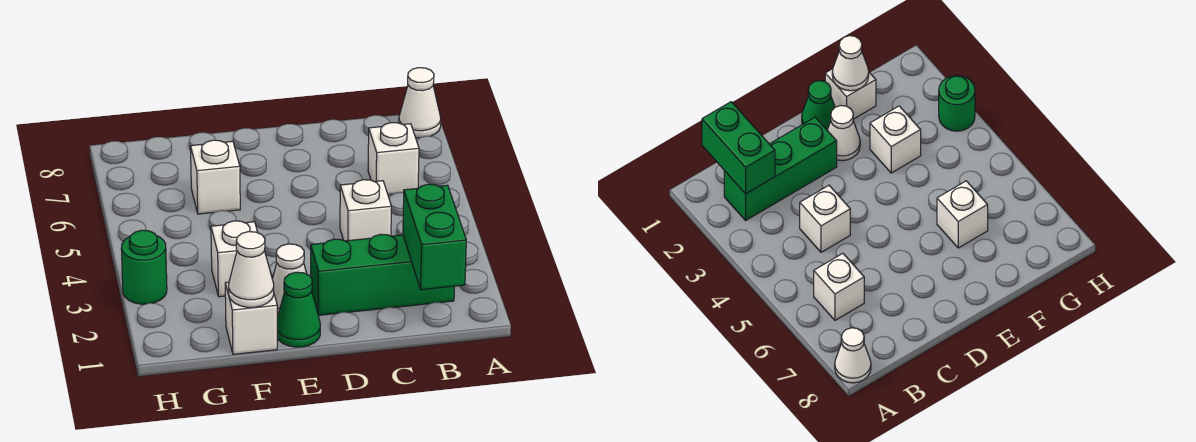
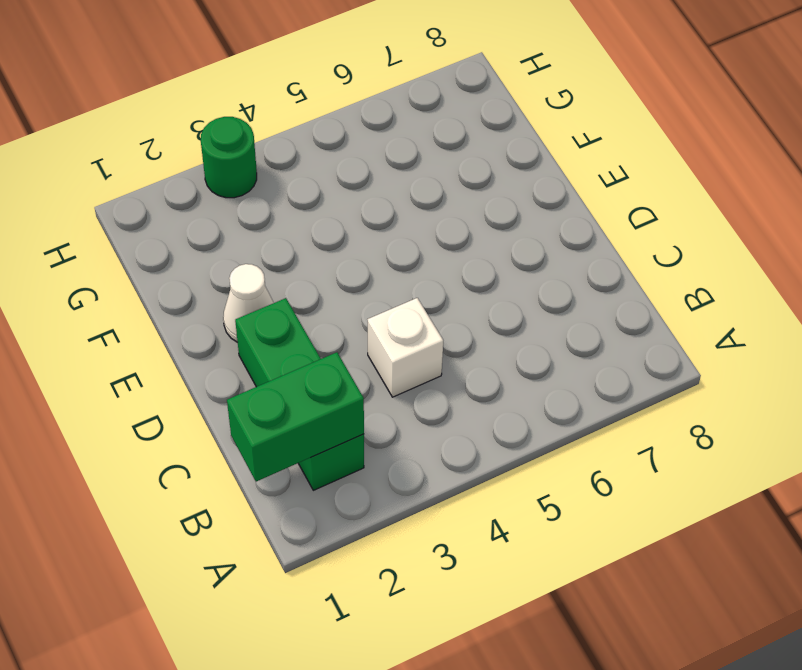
none -> white cone A8 level 1
none -> white brick B6 level 1
none -> green cone E1 level 1

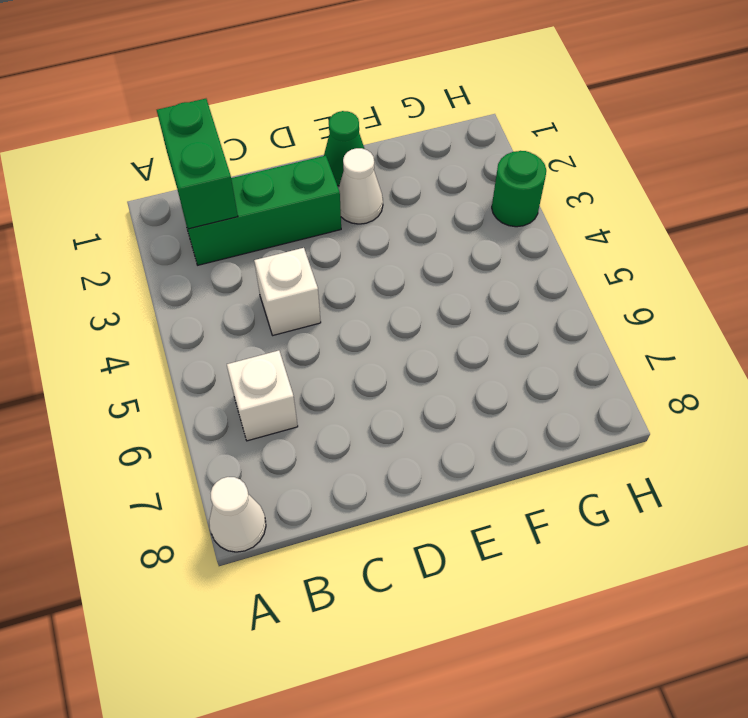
none -> white brick F1 level 1
none -> white brick F3 level 1
none -> white brick F6 level 1

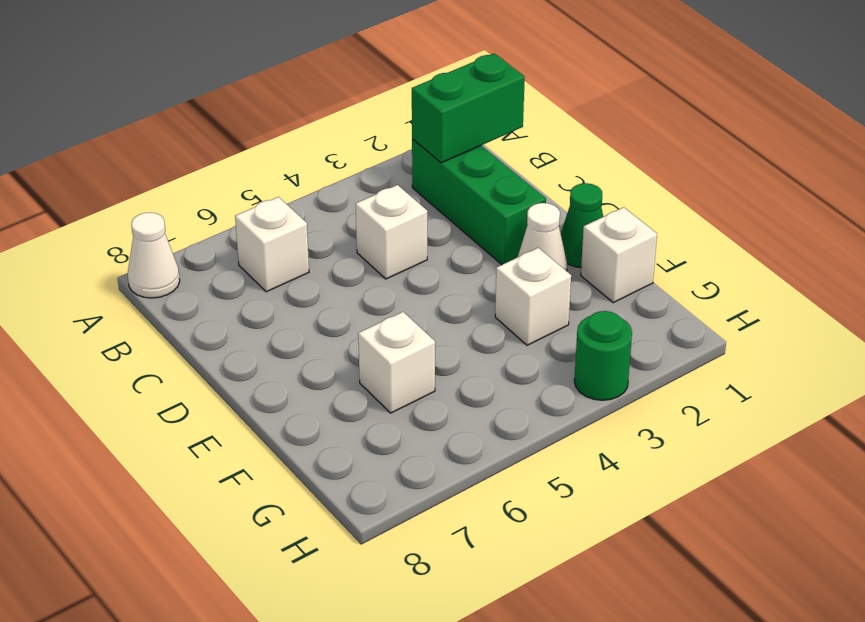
none -> white cone F1 level 2

